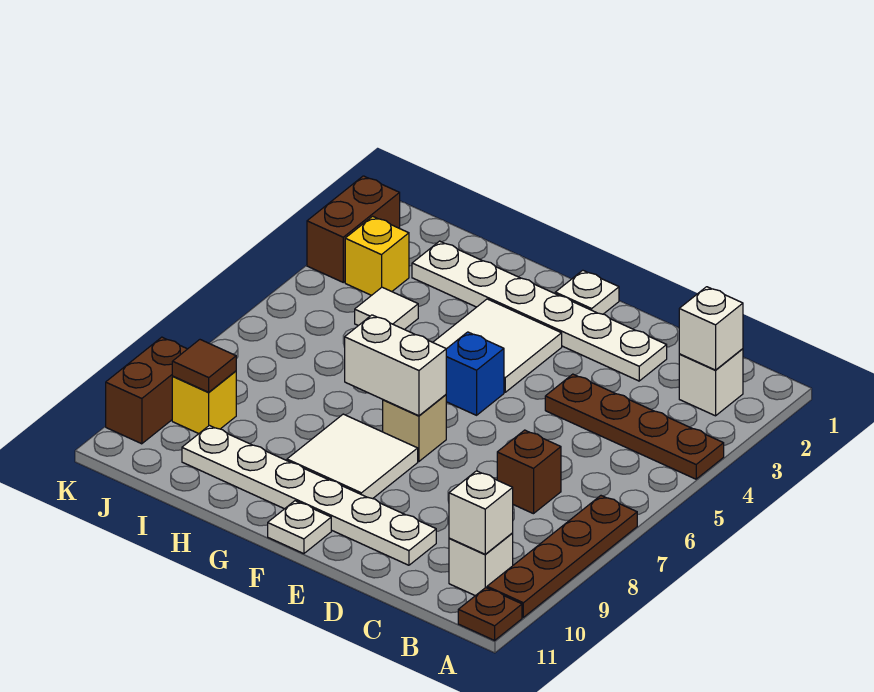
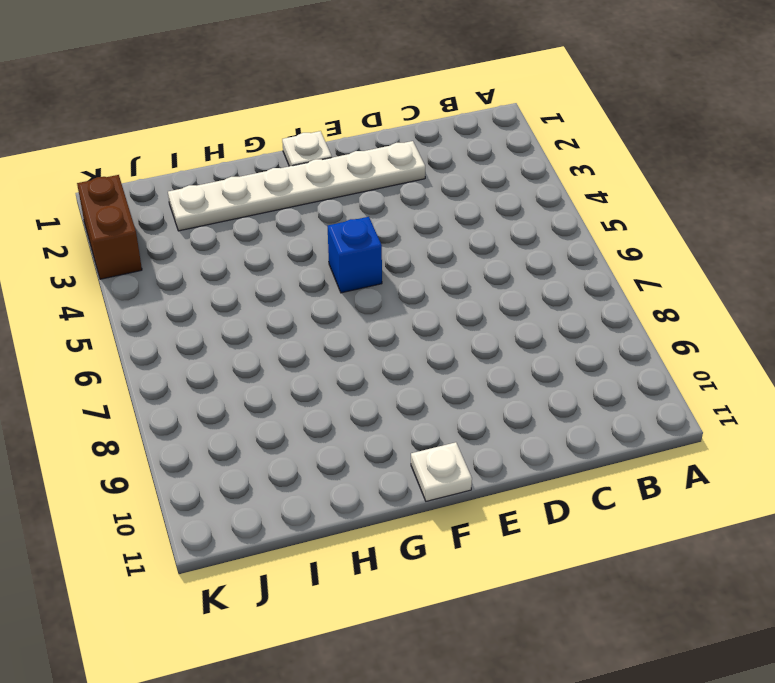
none -> brown plate A4:D4 level 1
none -> brown plate A7:A10 level 1
none -> brown plate A11 level 1

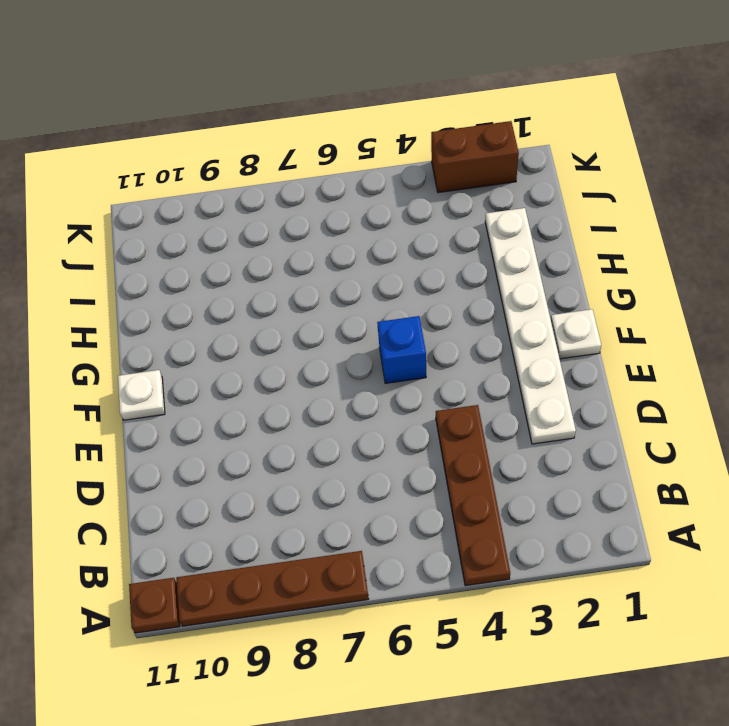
none -> white brick B2 level 1
none -> white brick B10 level 1
none -> brown brick C7 level 1

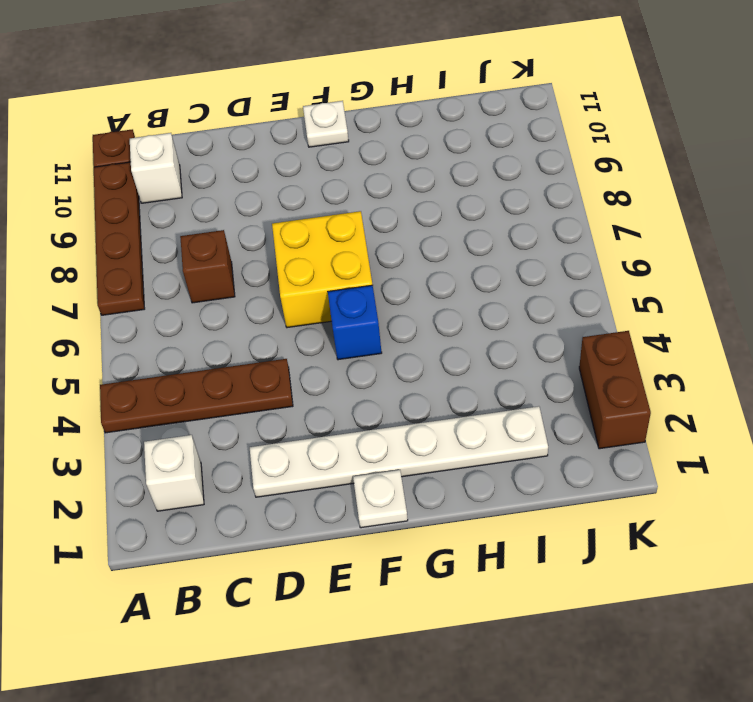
yellow brick E6:F7 level 1 -> tan brick F7 level 1
none -> white plate D10:I10 level 1
none -> white tile F3:G4 level 1
none -> white tile F8:G9 level 1

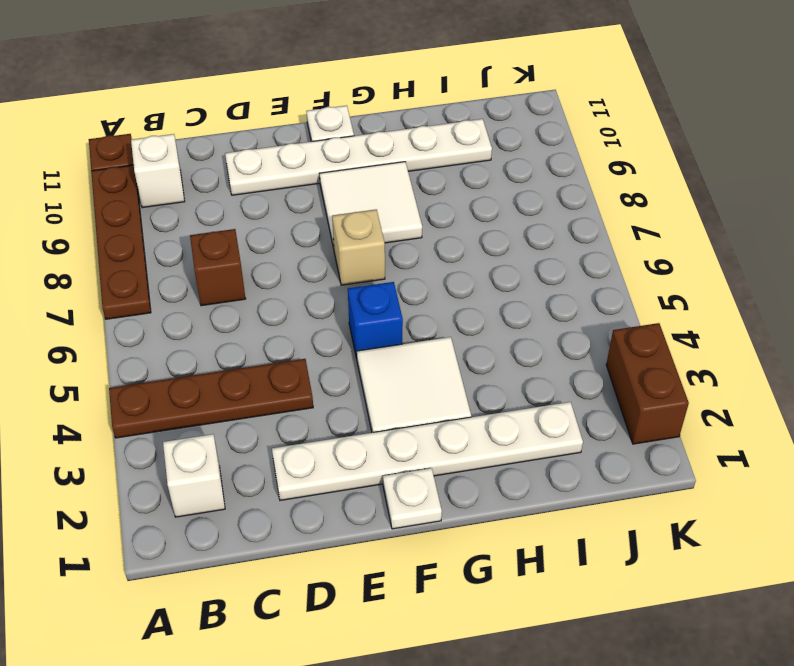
none -> white tile I4 level 1
none -> yellow brick J3 level 1
none -> yellow brick J9 level 1

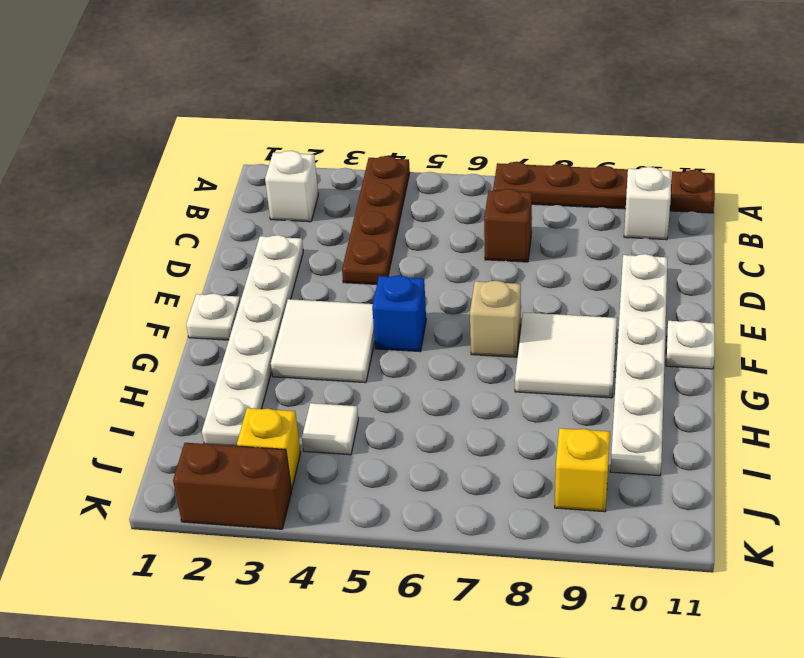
none -> brown brick K9:K10 level 1
none -> white brick B2 level 2
none -> white brick B10 level 2

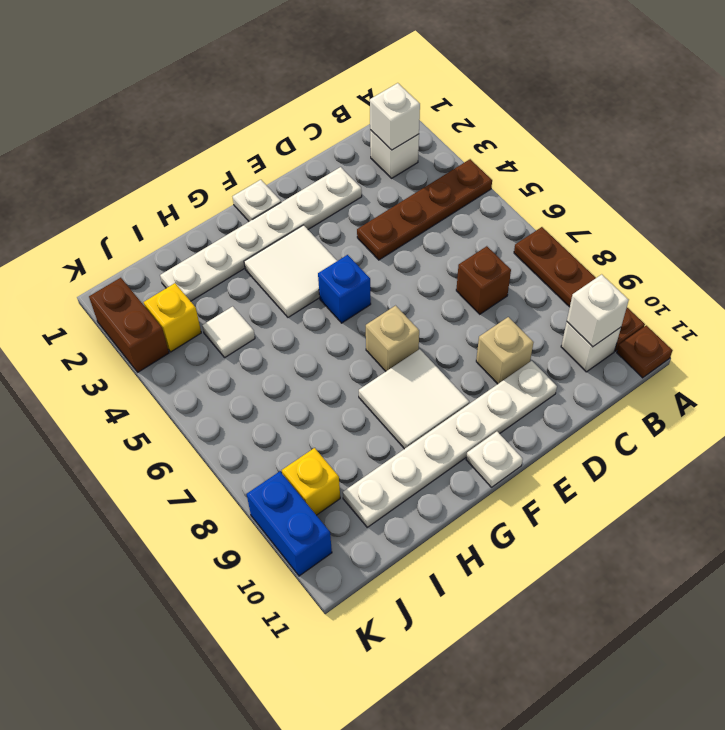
tan brick D9 level 1 -> none
blue brick K9:K10 level 1 -> brown brick K9:K10 level 1
none -> white brick F7:G7 level 2
none -> brown tile J9 level 2

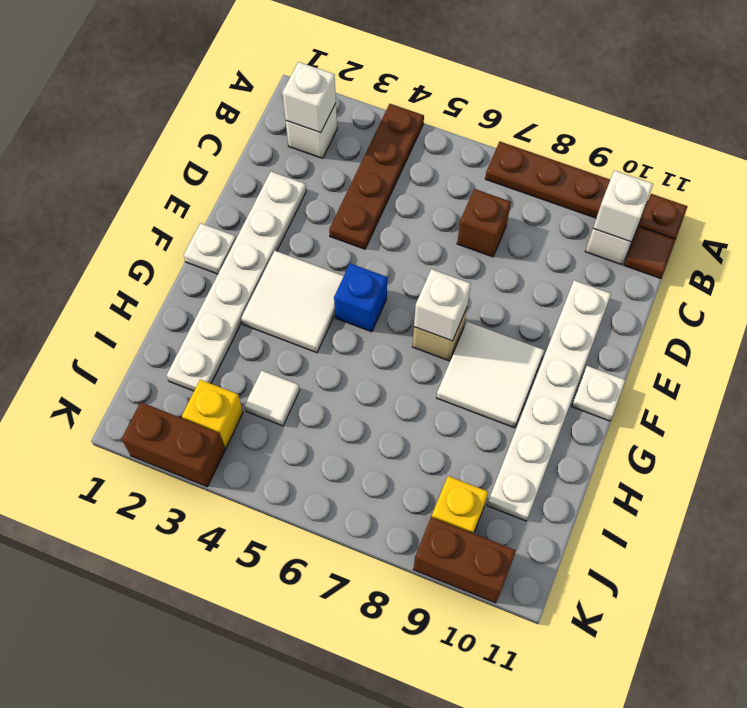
brown tile B11 level 1 -> brown tile J9 level 2
white brick F7 level 2 -> white brick F7:G7 level 2

